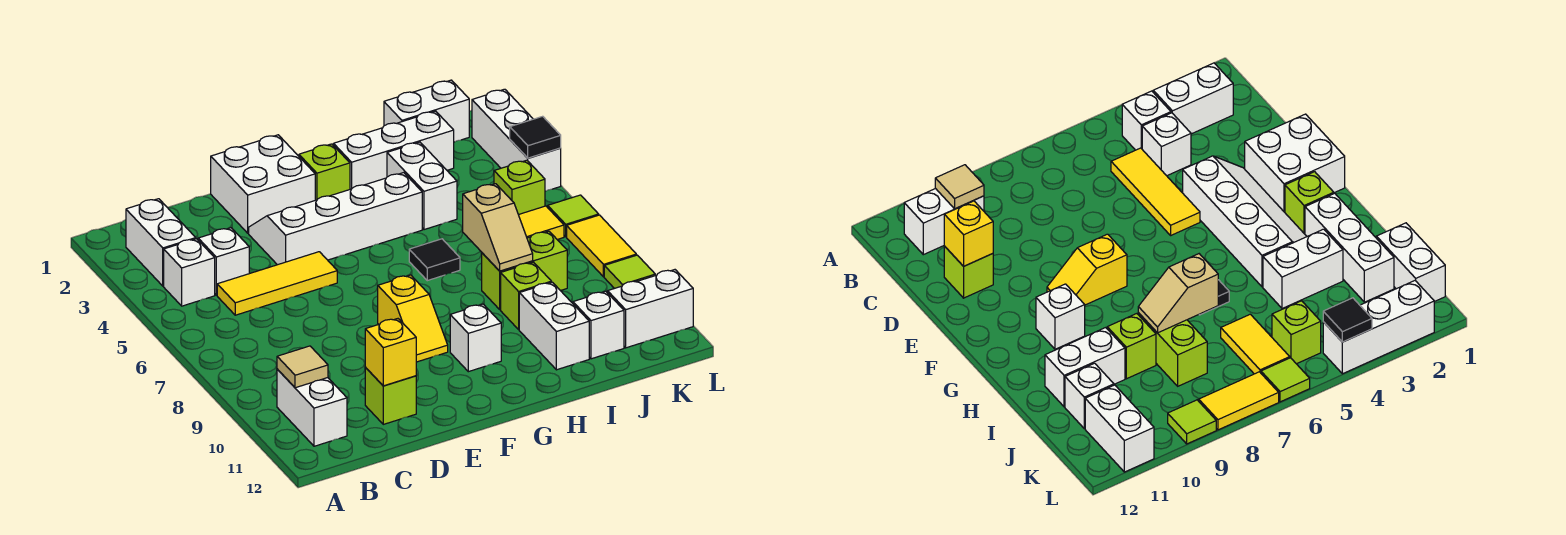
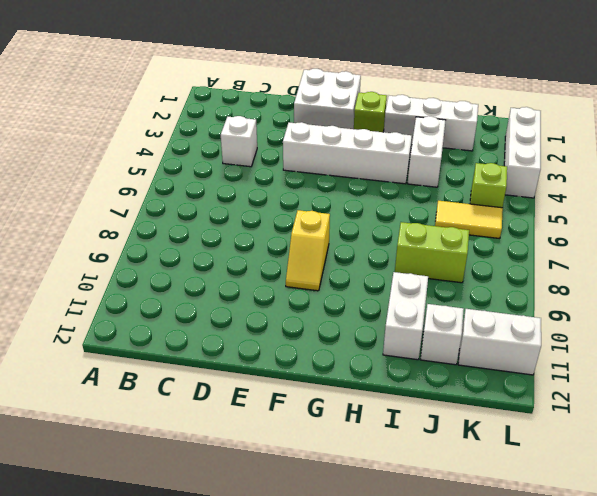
none -> white brick B2:B3 level 1
none -> white brick B4 level 1
none -> white brick B10:B11 level 1
none -> yellow tile C5:E5 level 1

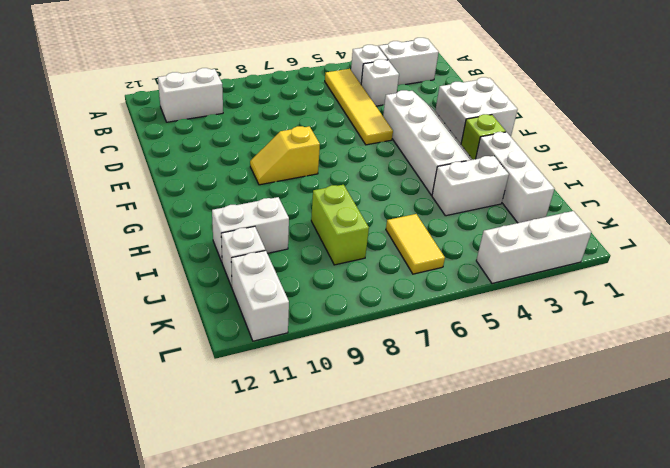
yellow tile B5:E5 level 1 -> yellow tile C5:E5 level 1
none -> lime brick D11 level 1
none -> white brick G10 level 1
none -> black tile H6 level 1
none -> lime brick I9 level 1

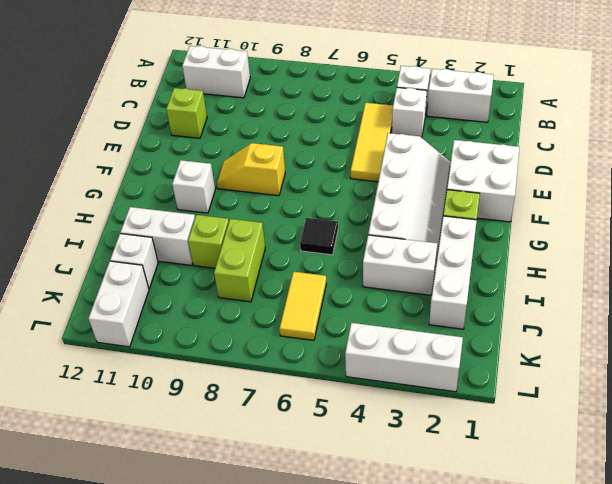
none -> white brick J1:K1 level 1
none -> lime brick K5 level 1
none -> lime tile L6 level 1
none -> yellow tile L7:L8 level 1

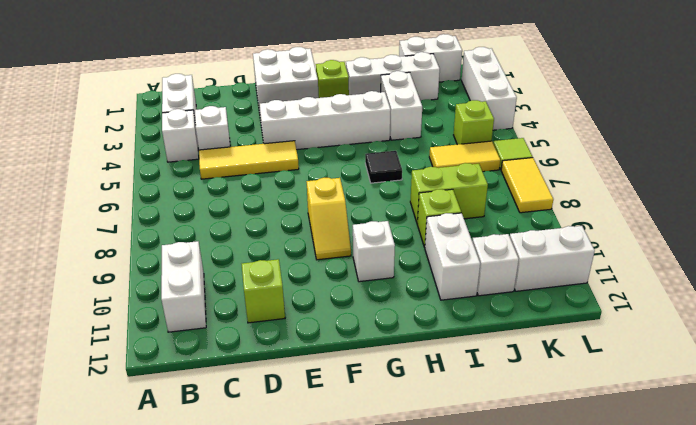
none -> lime tile L9 level 1
none -> tan tile B10 level 2
none -> yellow brick D11 level 2
none -> tan slope I7:I8 level 2 top 7

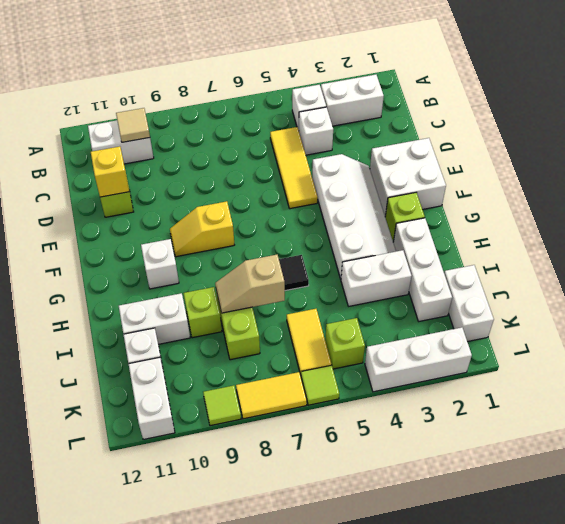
none -> black tile L4 level 2

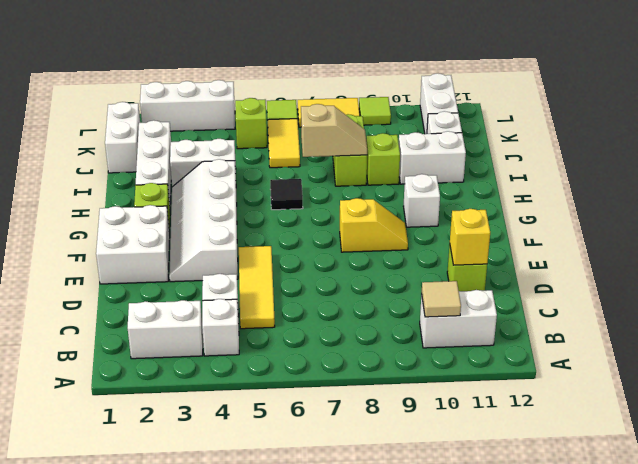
none -> black tile L4 level 2

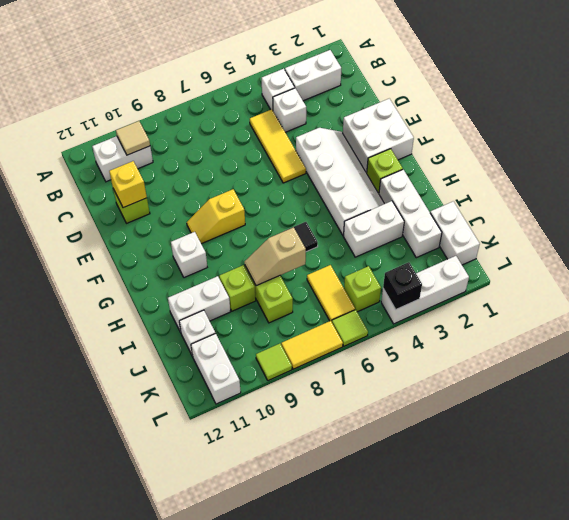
black brick L4 level 2 -> black tile L4 level 2

